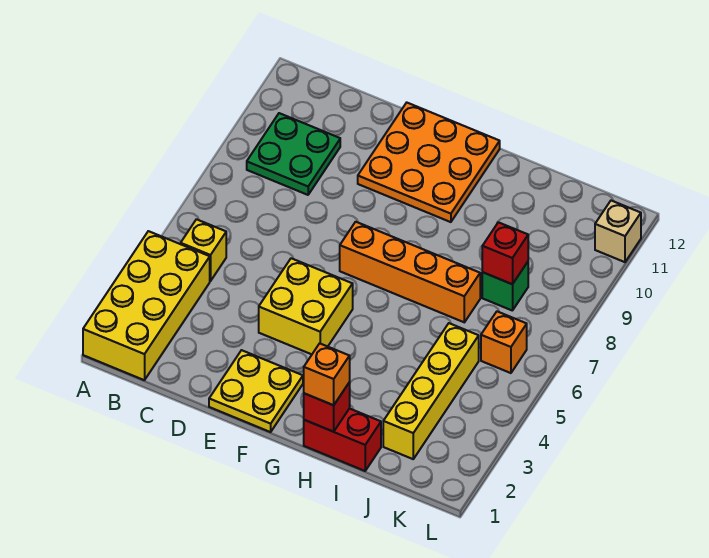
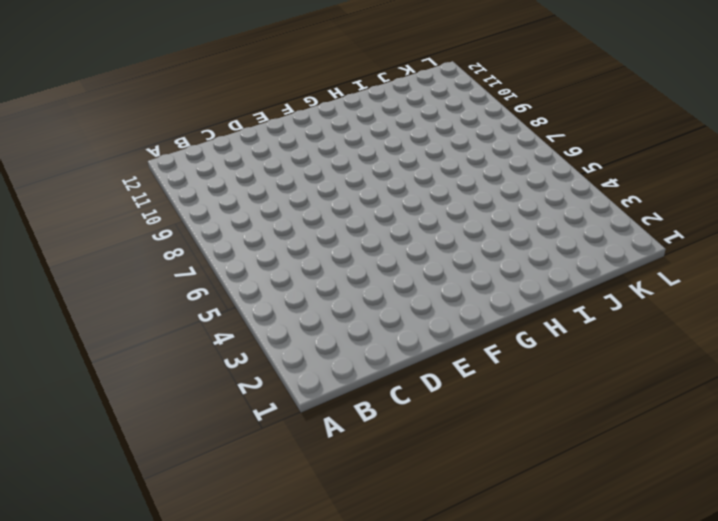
none -> yellow brick A1:B4 level 1
none -> yellow brick B5 level 1
none -> green plate B9:C10 level 1

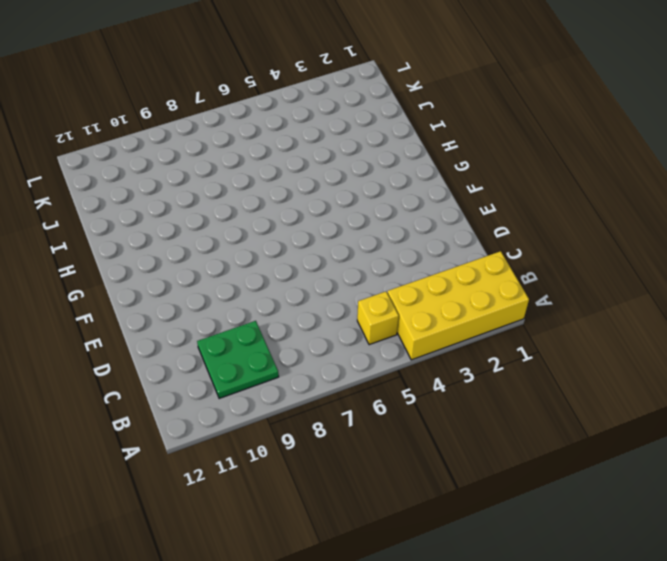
none -> yellow plate E1:F2 level 1
none -> yellow brick E4:F5 level 1
none -> orange plate E10:G12 level 1

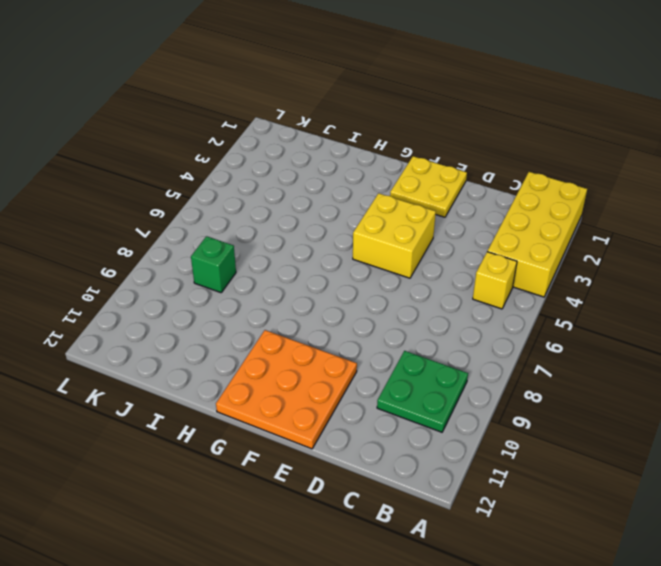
none -> orange brick F7:I7 level 1
none -> red brick H1:I1 level 1
none -> yellow brick J2:J5 level 1

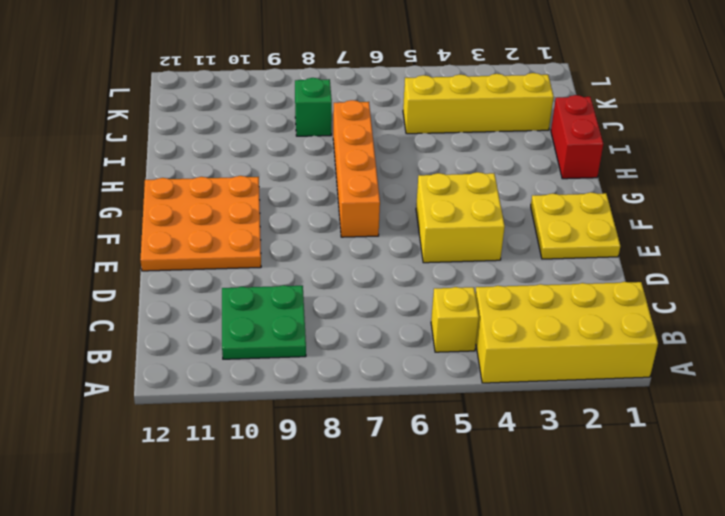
none -> orange brick K6 level 1
none -> tan brick L11 level 1
none -> red brick H1 level 2

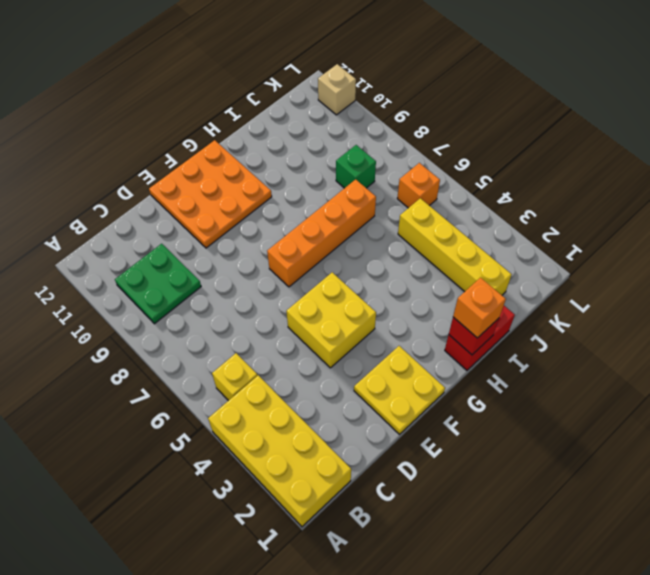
none -> red brick J8 level 2

